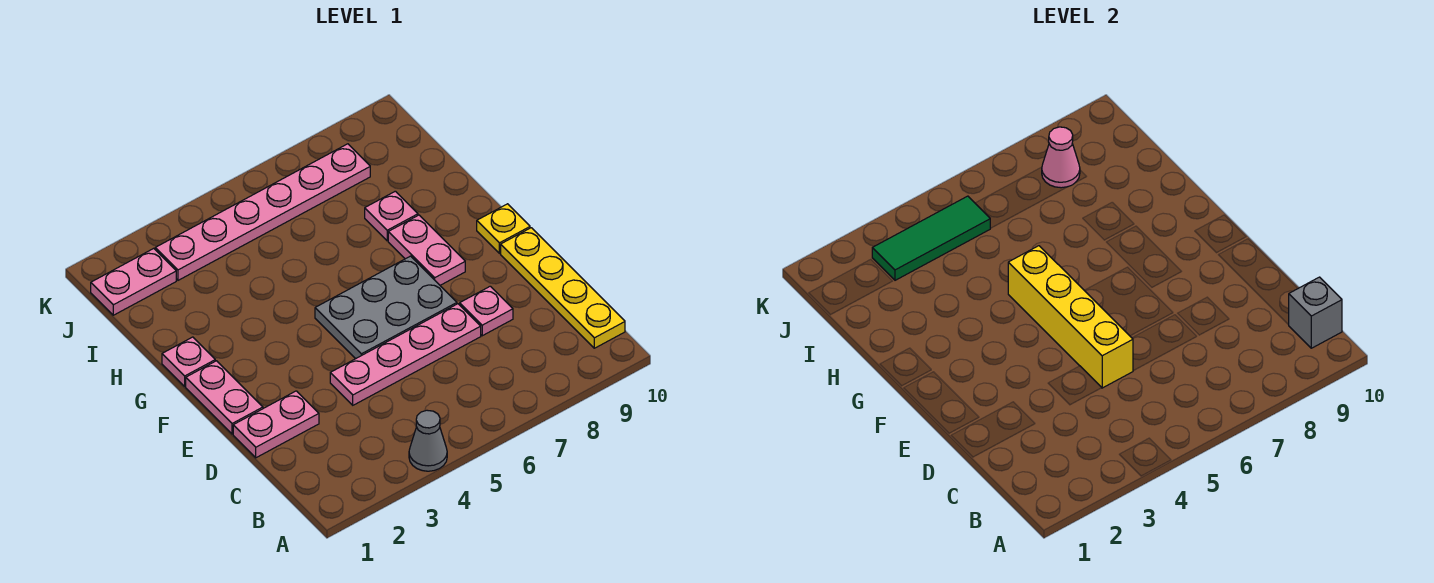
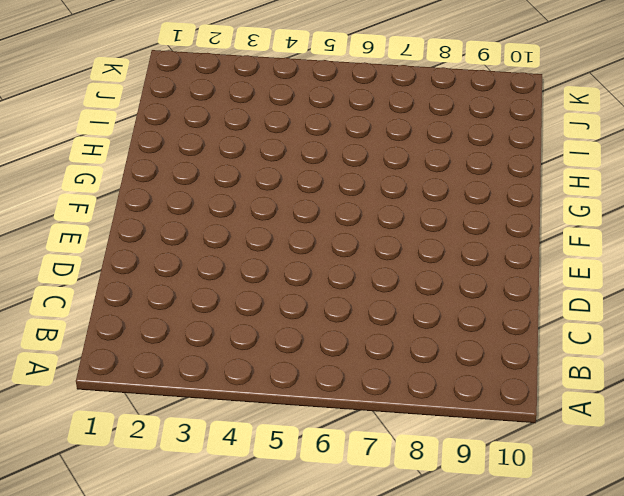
none -> grey cone A4 level 1
none -> yellow plate B10:E10 level 1
none -> pink plate D1:D2 level 1

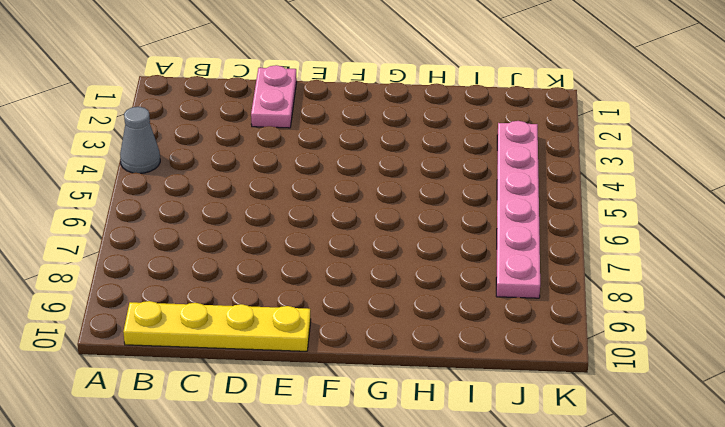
none -> pink plate D4:D7 level 1
none -> pink plate D8 level 1
none -> pink plate E1:F1 level 1

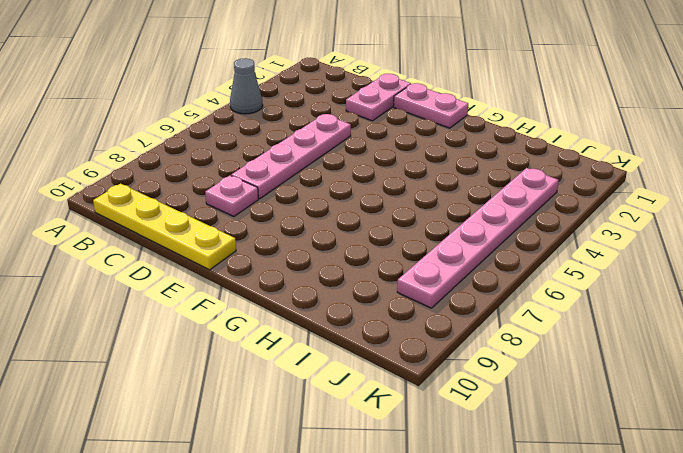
none -> grey plate E5:F7 level 1
none -> pink plate F8:G8 level 1
none -> yellow plate F10 level 1

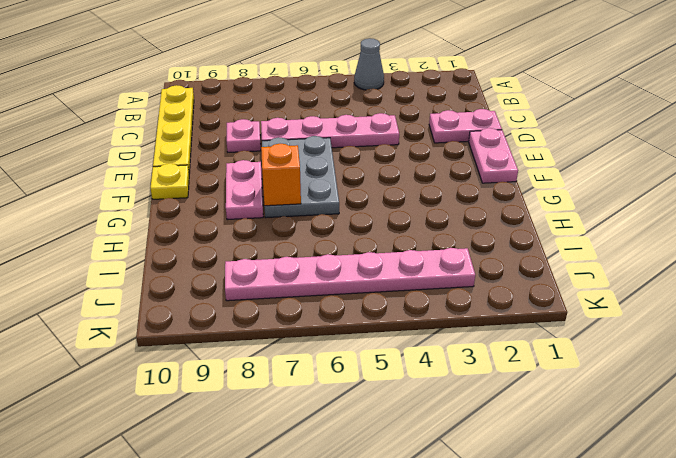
grey plate E6:G7 level 1 -> grey plate E5:F7 level 1
orange brick G7 level 2 -> none
none -> pink plate G1 level 1
none -> pink plate H8 level 1
none -> pink plate J1:J2 level 1

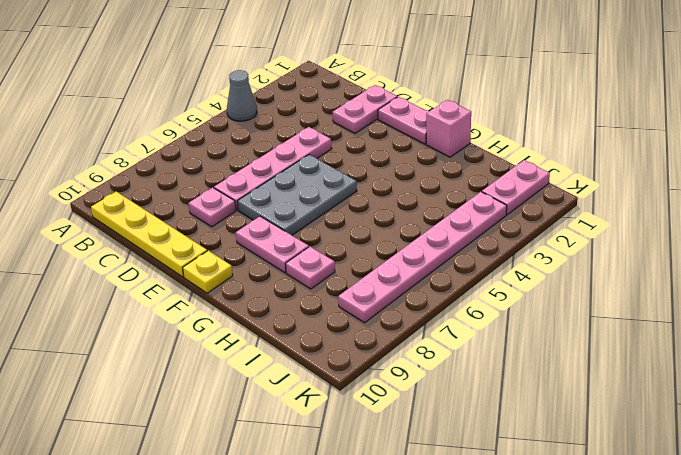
pink brick G1 level 1 -> pink plate G1 level 1
none -> grey brick B10 level 2
none -> yellow brick D5:G5 level 2
none -> green tile J3:J5 level 2

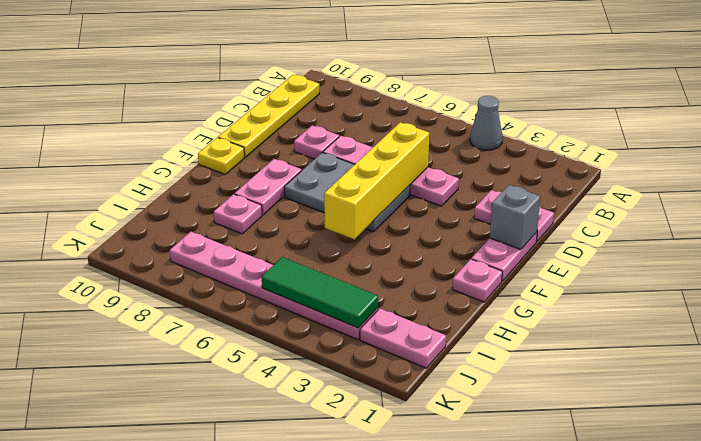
grey brick E1 level 2 -> grey brick B10 level 2
none -> pink cone J8 level 2

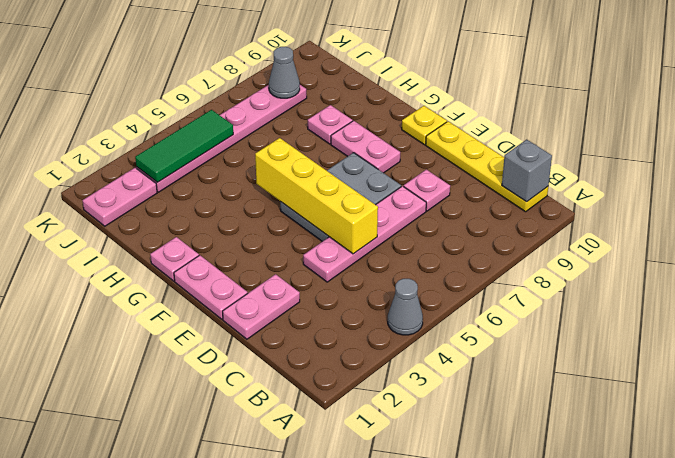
grey cone J8 level 2 -> pink cone J8 level 2

